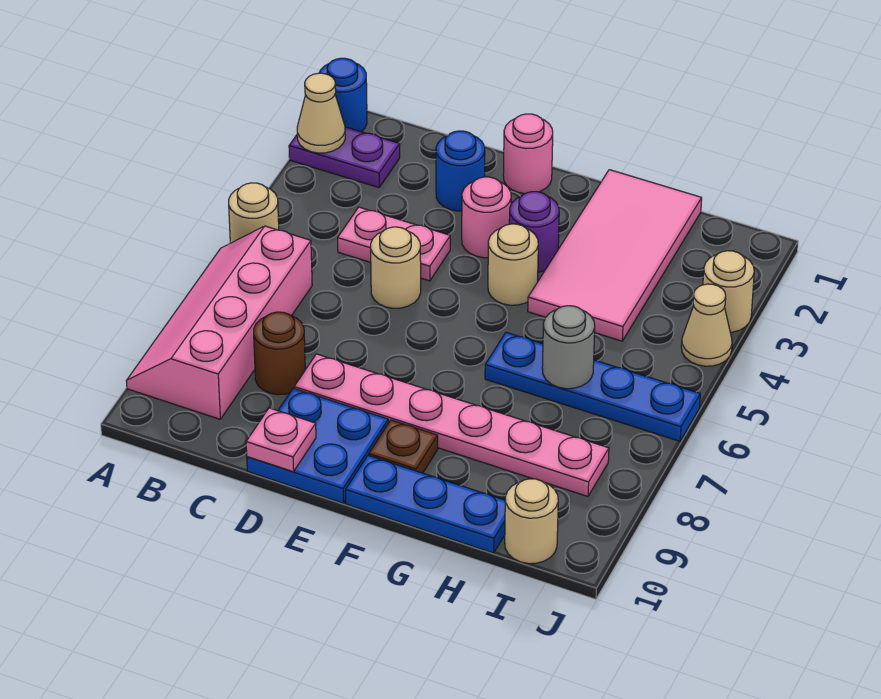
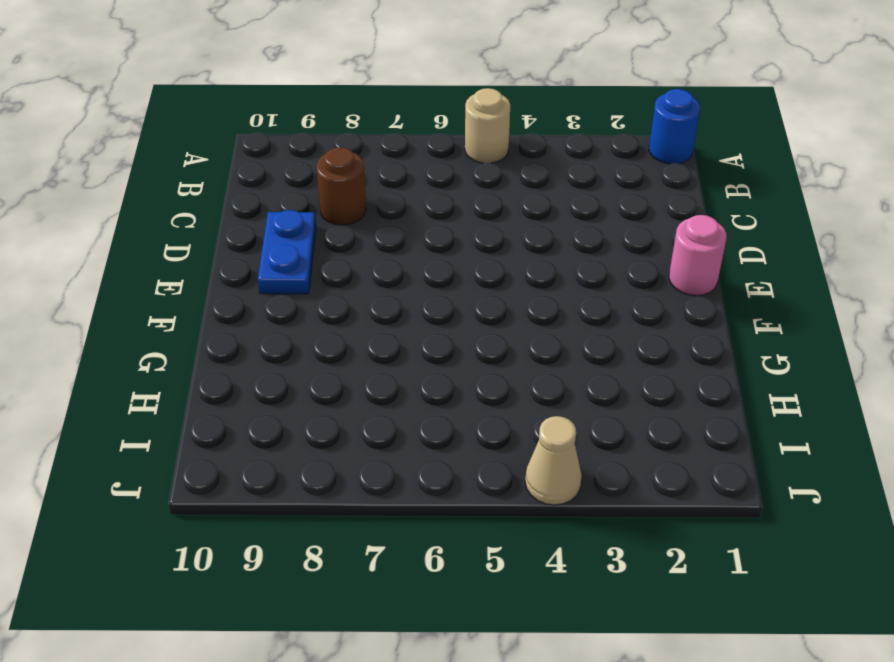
blue plate D9:E9 level 1 -> blue plate D9:E10 level 1
none -> purple plate A2:B2 level 1
none -> pink slope A6:B9 level 1 top B
none -> pink plate C4:D4 level 1

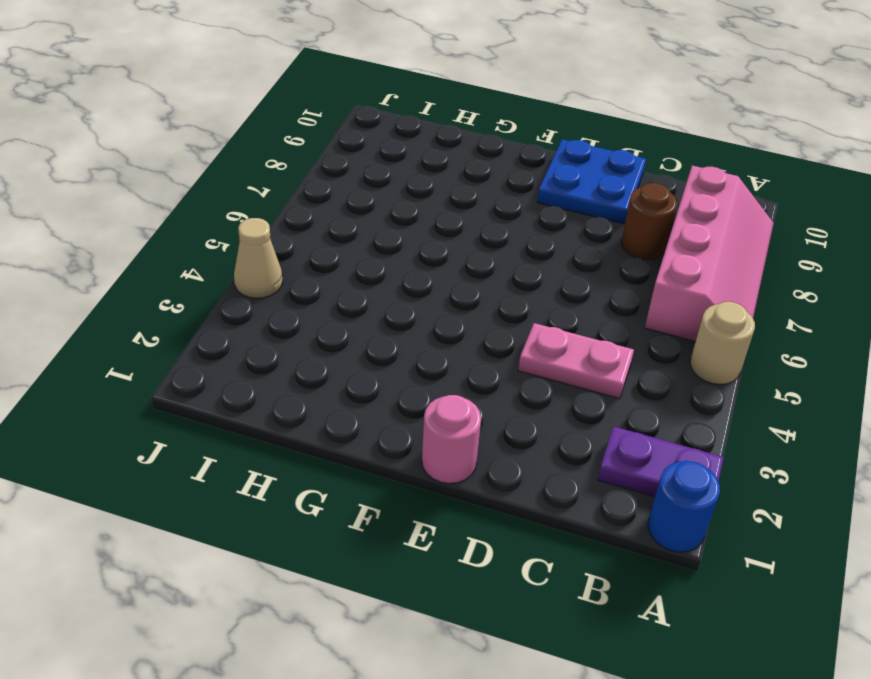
none -> blue round brick D2 level 1
none -> tan round brick D5 level 1
none -> pink plate D8:I8 level 1

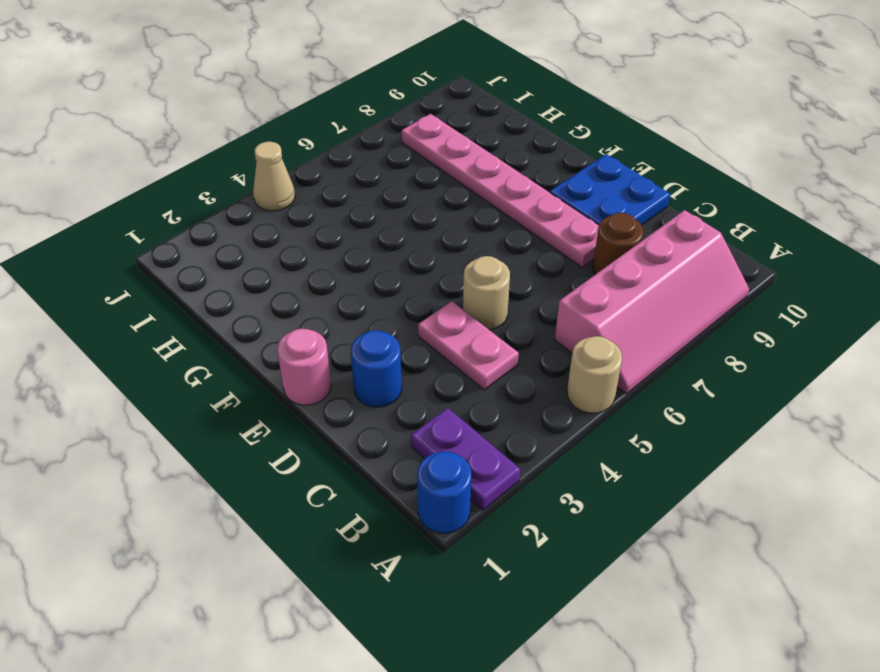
none -> pink round brick E3 level 1
none -> purple round brick F3 level 1
none -> tan round brick F4 level 1

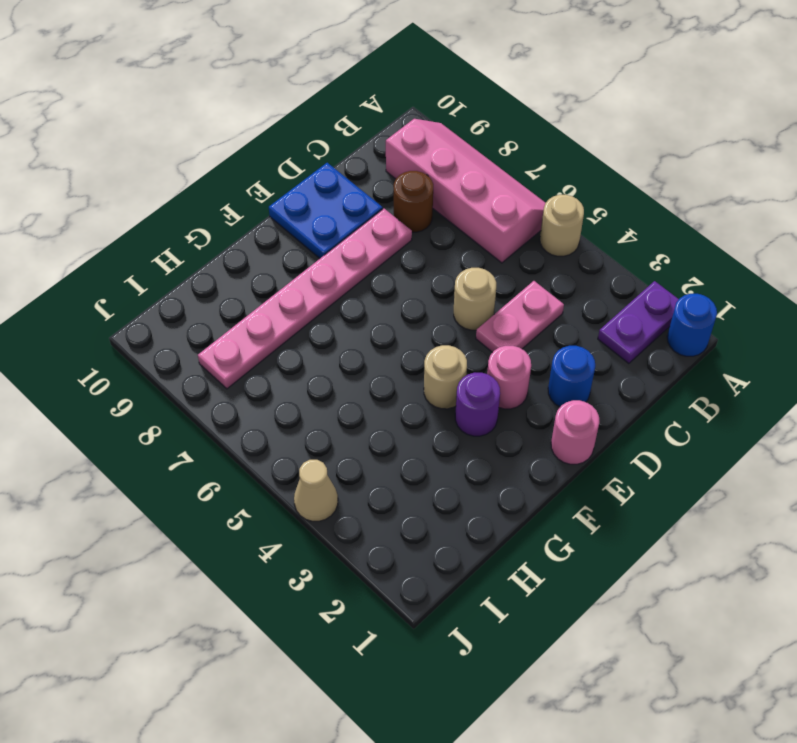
none -> brown plate F9 level 1
none -> blue plate F10:H10 level 1
none -> pink tile G1:H4 level 1

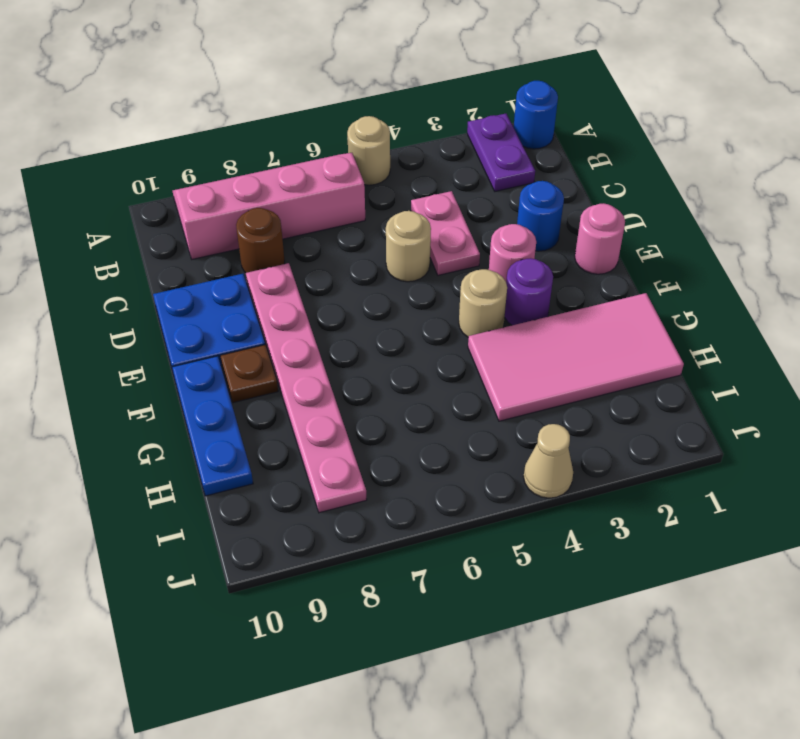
none -> blue plate G6:J6 level 1
none -> tan round brick I10 level 1
none -> tan round brick J3 level 1

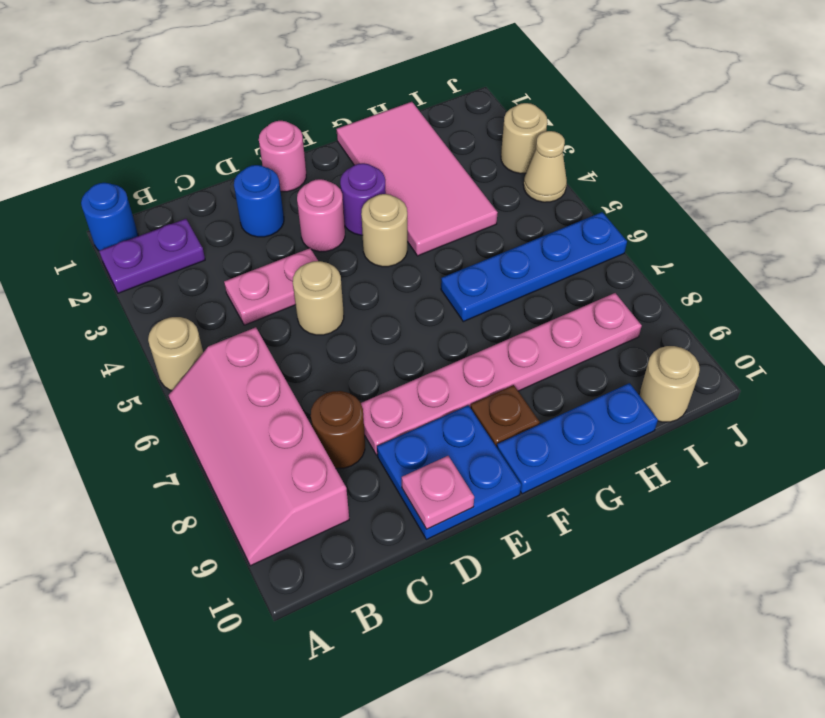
none -> tan cone A2 level 2
none -> grey round brick H6 level 2

